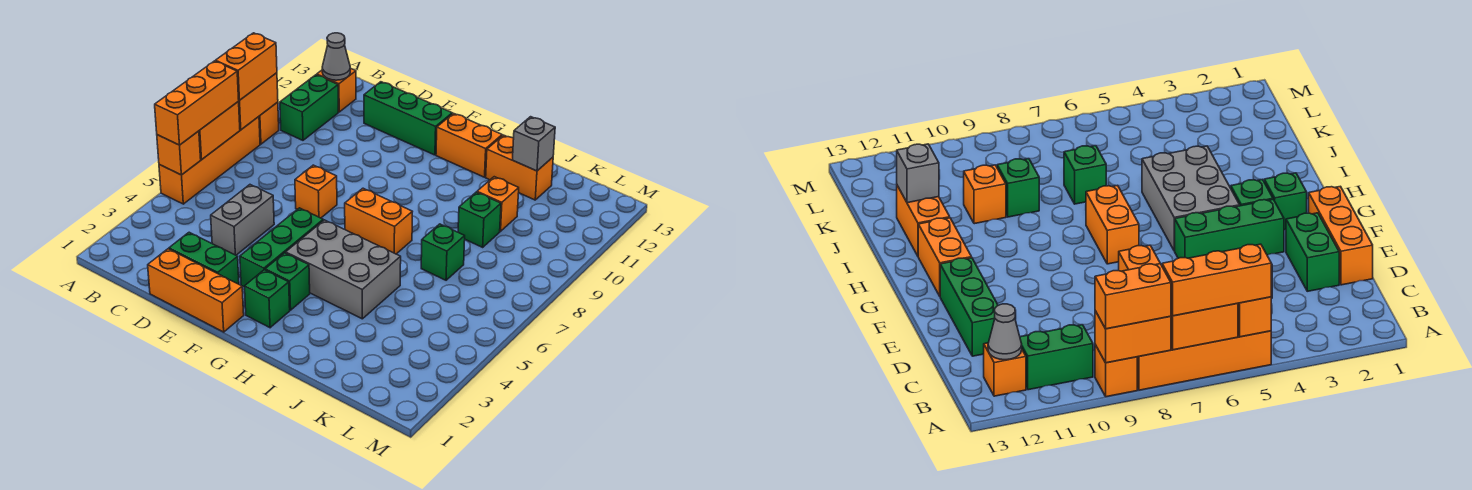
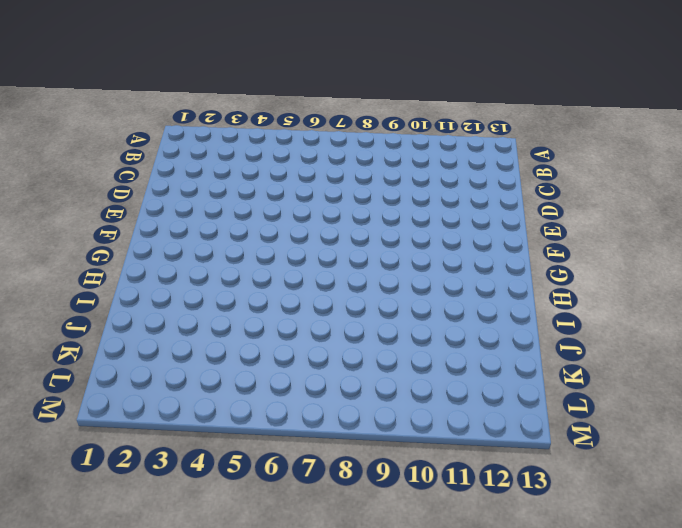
none -> orange brick A5:A8 level 1
none -> orange brick A9 level 1
none -> green brick B10:B11 level 1

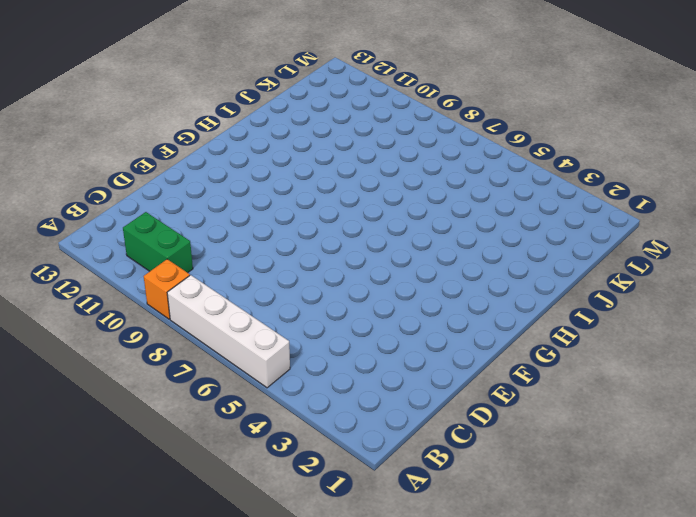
white brick A5:A8 level 1 -> orange brick A5:A8 level 1
none -> orange brick B12 level 1
none -> orange brick D1:F1 level 1
none -> green brick D2:E2 level 1

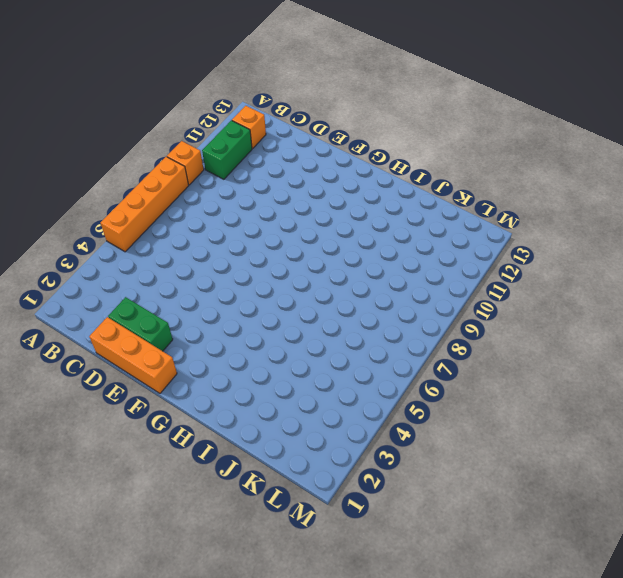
none -> grey brick D4:D5 level 1
none -> green brick D12:F12 level 1
none -> orange brick E7 level 1

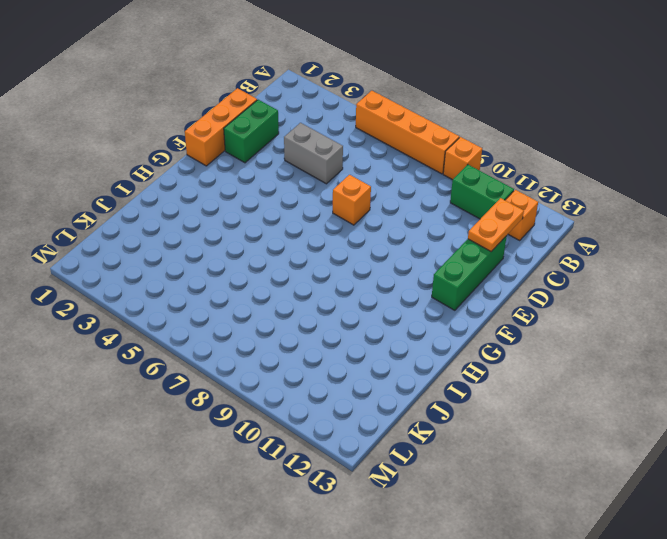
orange plate C12:D12 level 2 -> none
none -> green brick F3:F5 level 1
none -> green brick G2 level 1
none -> green brick G3 level 1

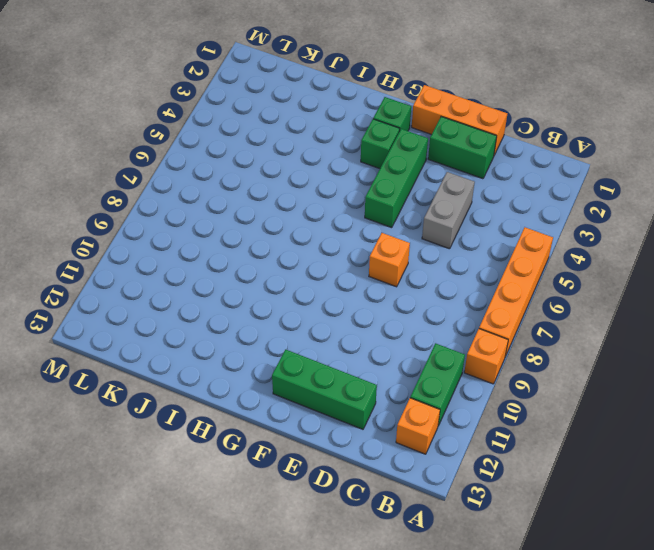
none -> grey brick G4:I5 level 1
none -> orange brick G7:H7 level 1
none -> orange brick G12:H12 level 1

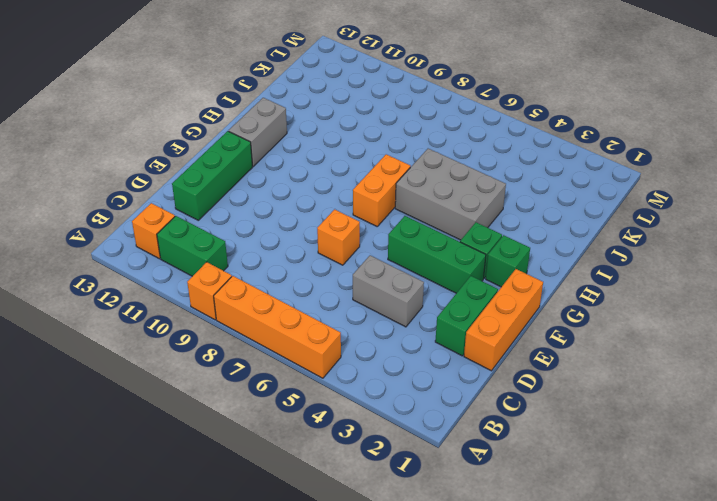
grey brick G12:H12 level 1 -> orange brick G12:H12 level 1
grey brick H4:I6 level 1 -> grey brick G4:I5 level 1
none -> orange brick I12:J12 level 1
none -> green brick J7 level 1
none -> green brick J9 level 1

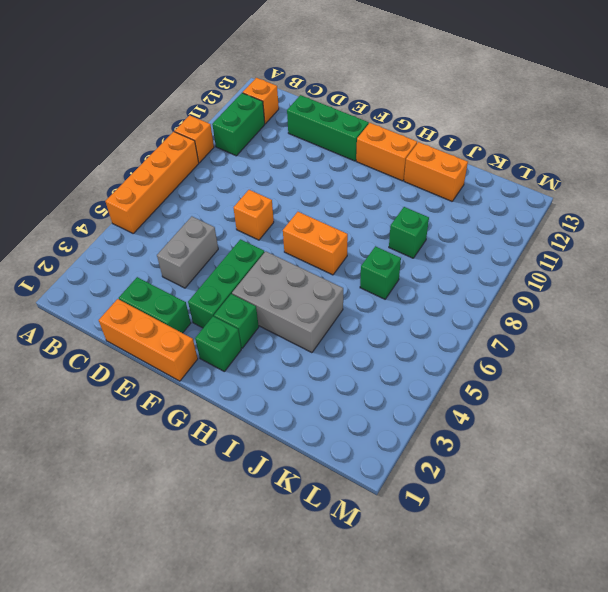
none -> orange brick J10 level 1
none -> orange brick A5 level 2
none -> orange brick A6:A7 level 2

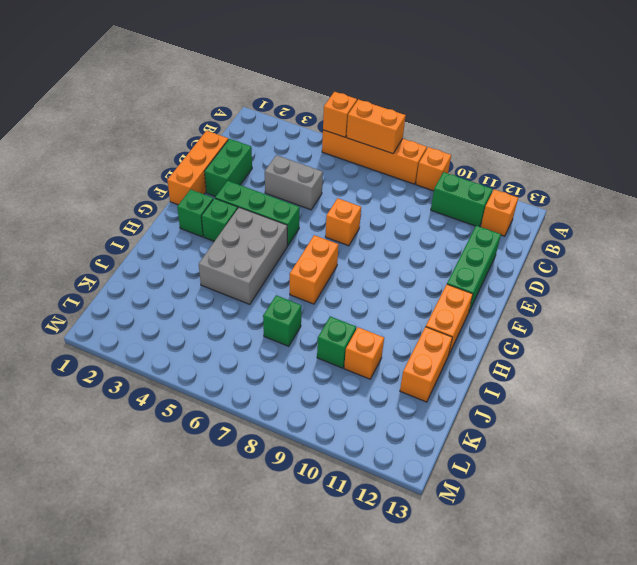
none -> orange brick A8:A9 level 2
none -> grey cone B12 level 2
none -> grey brick J12 level 2

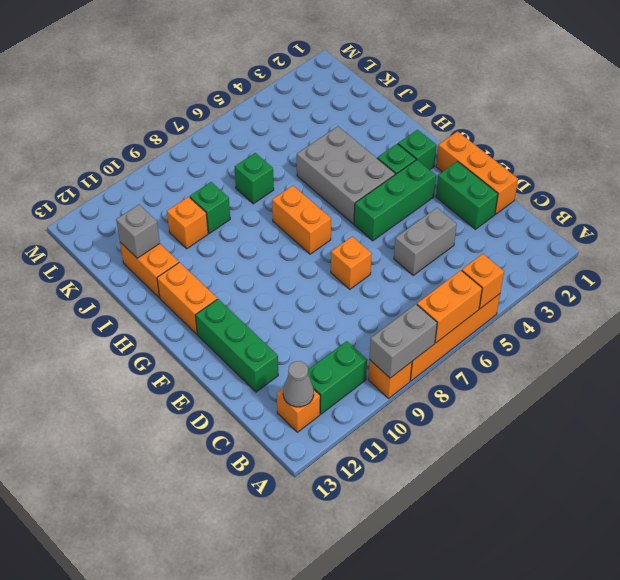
grey brick A8:A9 level 2 -> orange brick A8:A9 level 2
none -> orange brick A5:A7 level 3
none -> orange brick A8:A9 level 3

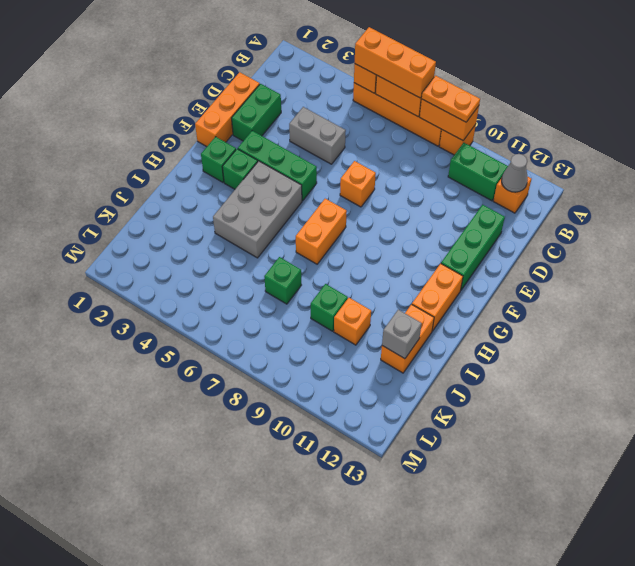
orange plate A8:A9 level 3 -> orange brick A8:A9 level 3

